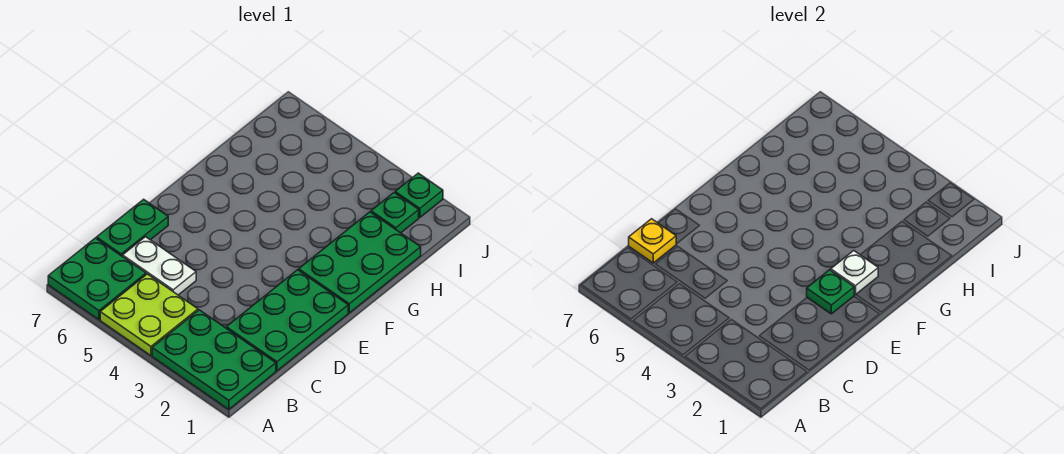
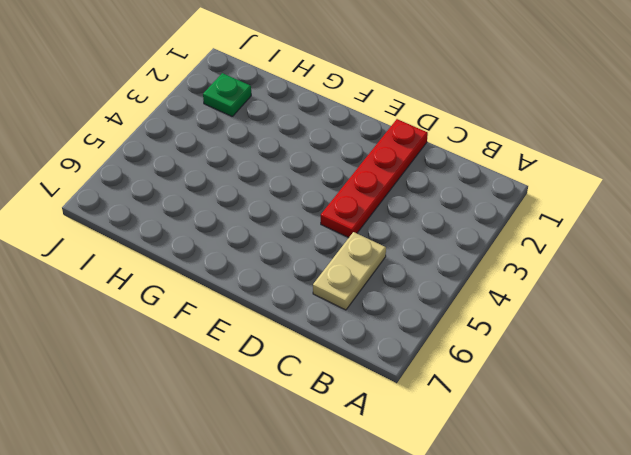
tan plate C5:C6 level 1 -> white plate C5:C6 level 1
red plate D1:D4 level 1 -> green plate C1:E2 level 1
none -> green plate A1:B3 level 1
none -> lime plate A4:B5 level 1
none -> green plate A6:B7 level 1

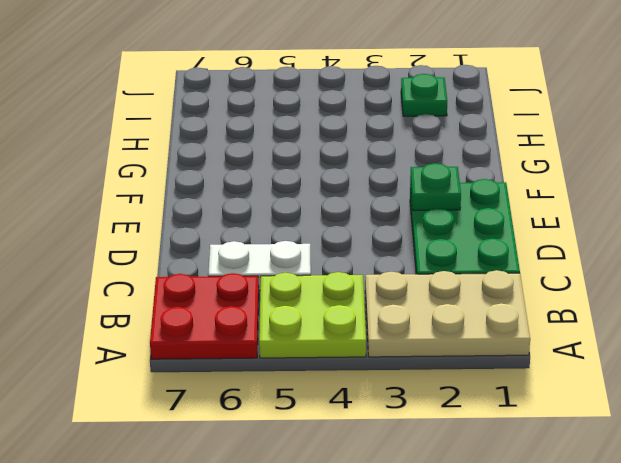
tan plate A1:B3 level 1 -> green plate A1:B3 level 1
red plate A6:B7 level 1 -> green plate A6:B7 level 1
none -> green plate C7:D7 level 1
none -> green plate F1:H2 level 1
none -> green plate J2 level 1

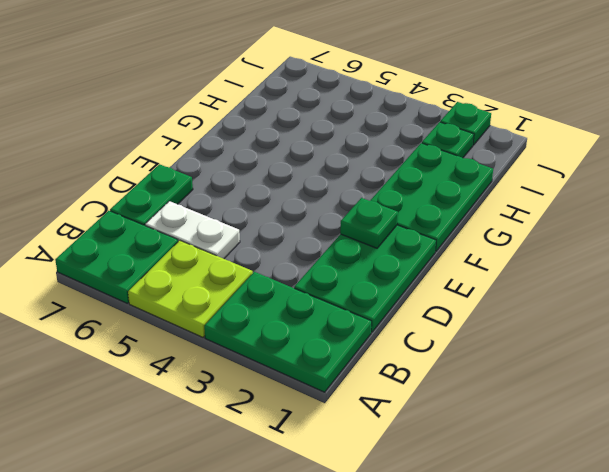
none -> yellow plate C7 level 2
none -> white plate F2 level 2

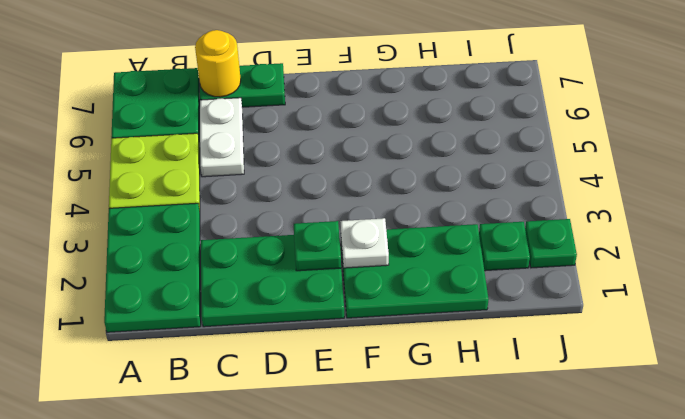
yellow round brick C7 level 2 -> yellow plate C7 level 2

